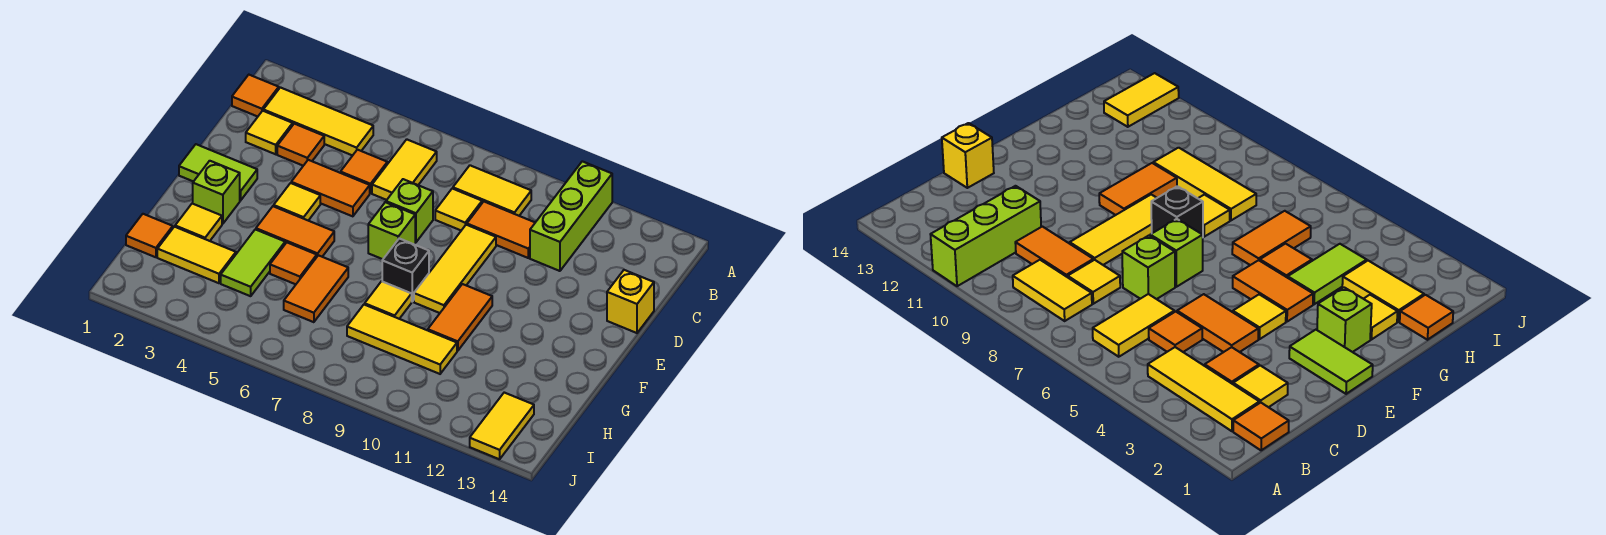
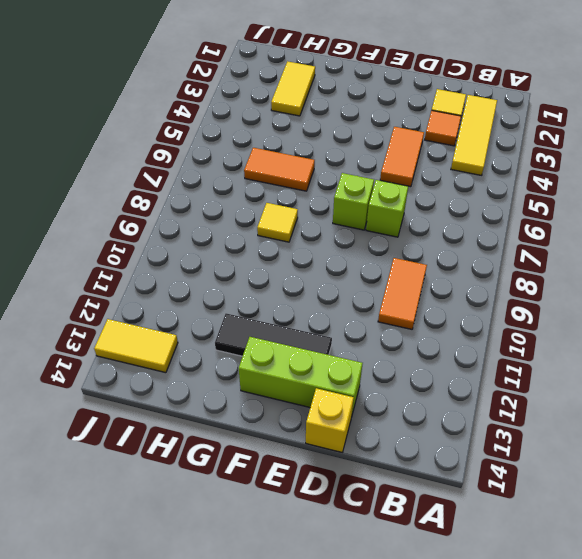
lime brick D13:F13 level 1 -> lime brick A11:C11 level 1
black tile E12:G12 level 1 -> none
none -> orange tile B1 level 1
none -> yellow tile B6:C6 level 1
none -> yellow tile B8:B9 level 1
none -> orange tile C5 level 1

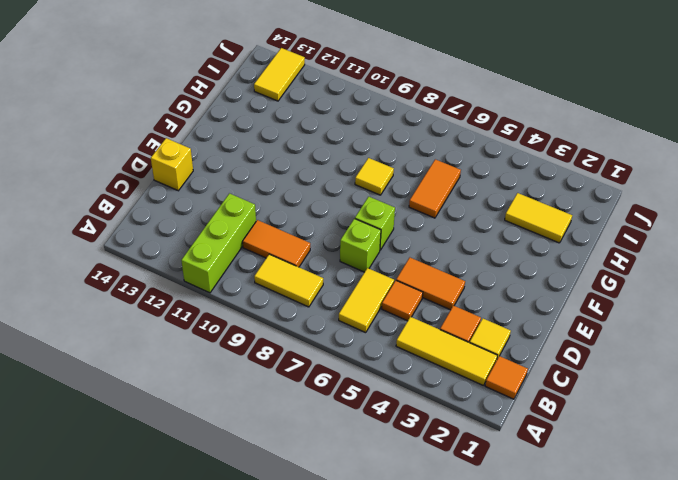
none -> yellow tile C8 level 1
none -> yellow tile D9:F9 level 1
none -> lime tile E1:E2 level 1
none -> yellow tile E4 level 1

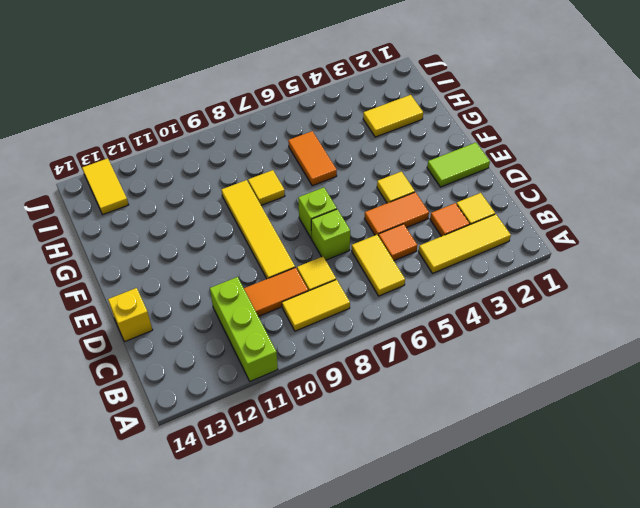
yellow tile D9:G9 level 1 -> yellow tile D9:F9 level 1
none -> orange tile B1 level 1
none -> lime brick F2 level 1
none -> orange tile F4:F5 level 1
none -> black brick F8 level 1

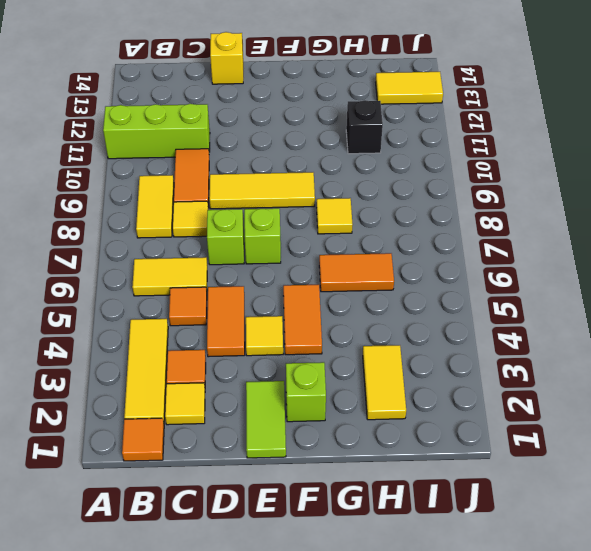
black brick H11 level 1 -> black brick F8 level 1
none -> orange tile F10:G10 level 1
none -> yellow tile G2 level 1
none -> lime tile G4:H4 level 1
none -> orange tile G5 level 1

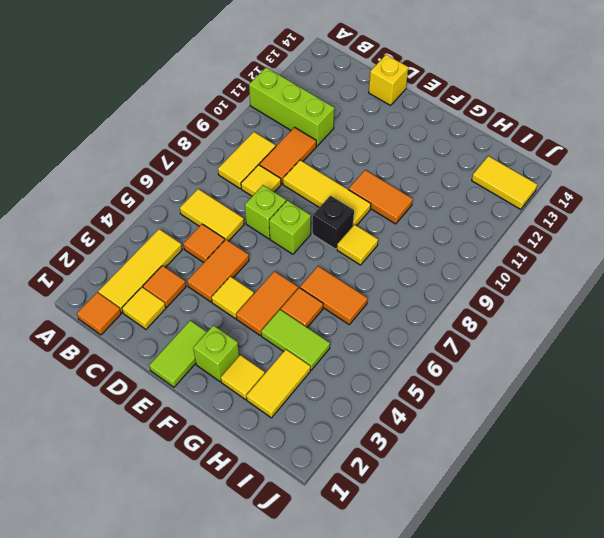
none -> orange tile H1 level 1
none -> yellow tile H8:H10 level 1

